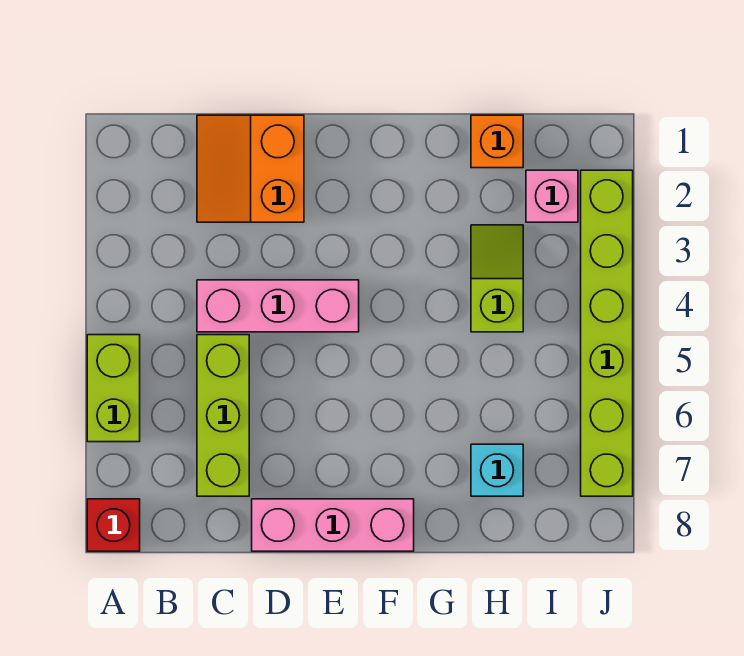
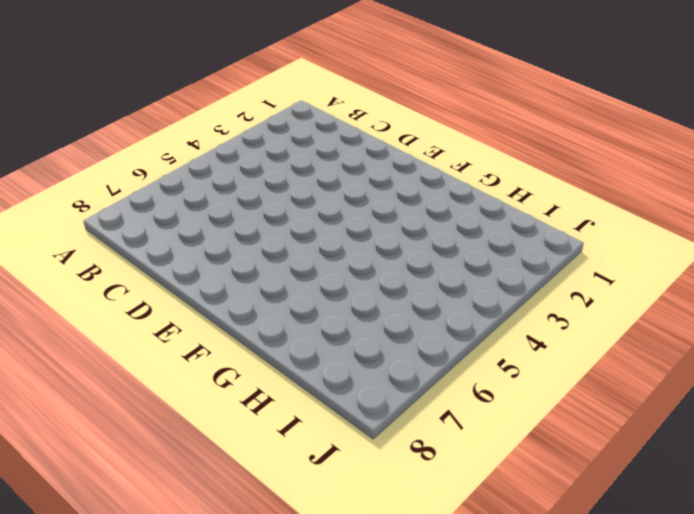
none -> lime brick A5:A6 level 1
none -> red brick A8 level 1

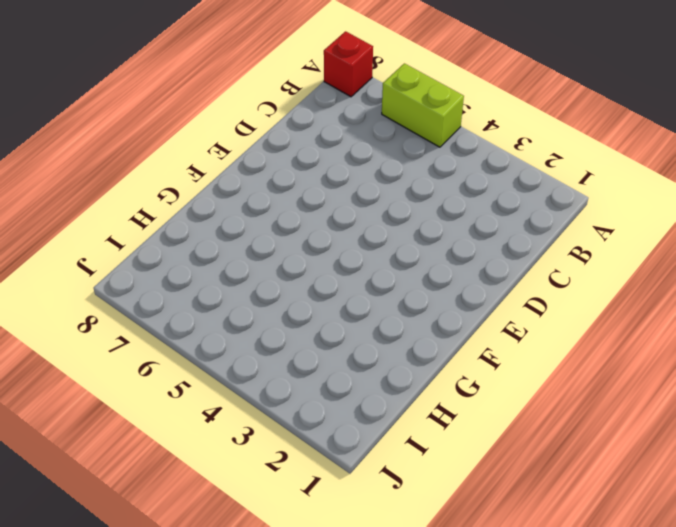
none -> orange slope C1:D2 level 1 top D
none -> pink brick C4:E4 level 1

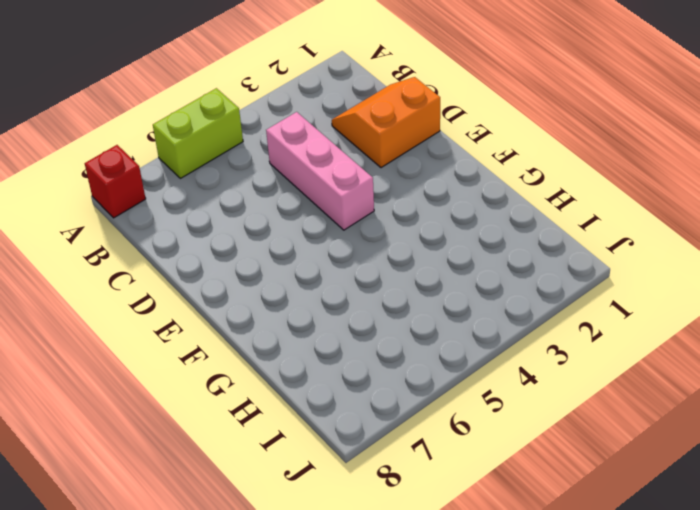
none -> lime brick C5:C7 level 1
none -> pink brick D8:F8 level 1

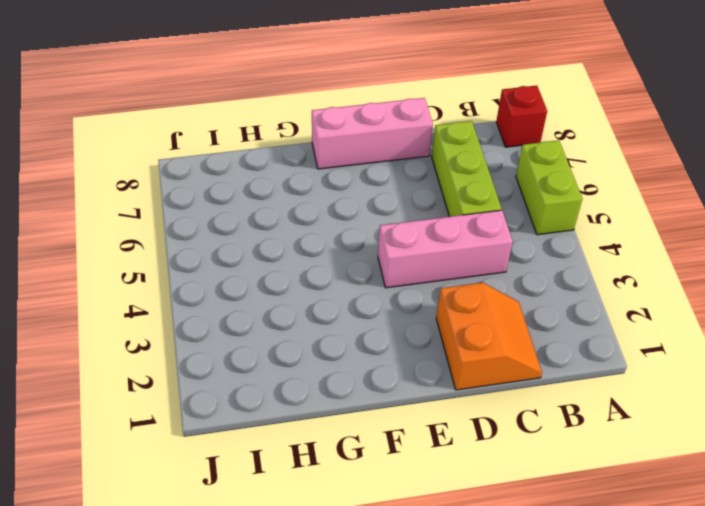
none -> orange brick H1 level 1
none -> lime slope H3:H4 level 1 top 4

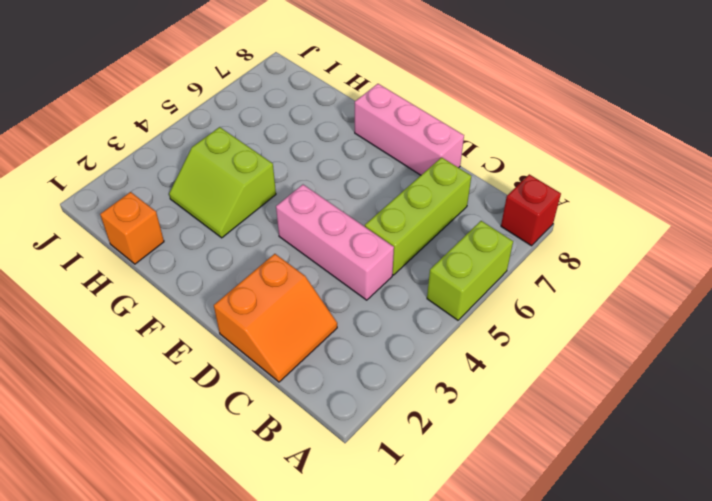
lime slope G3:H4 level 1 top 4 -> lime slope H3:H4 level 1 top 4
none -> cyan brick H7 level 1
none -> pink brick I2 level 1

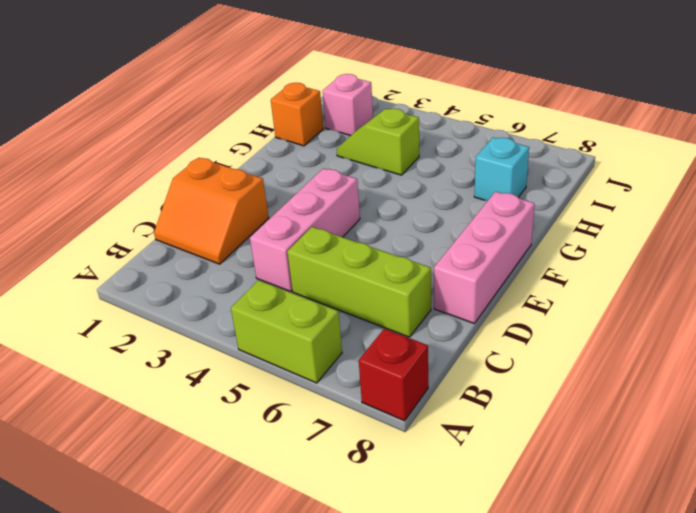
none -> lime brick J2:J7 level 1

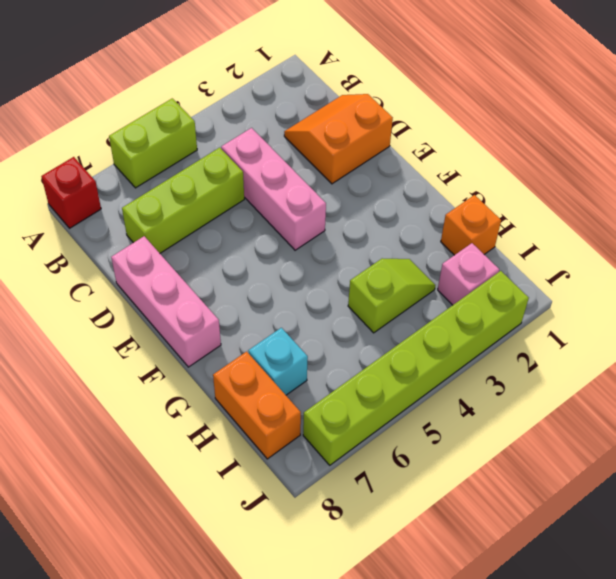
orange brick H8:I8 level 1 -> none

